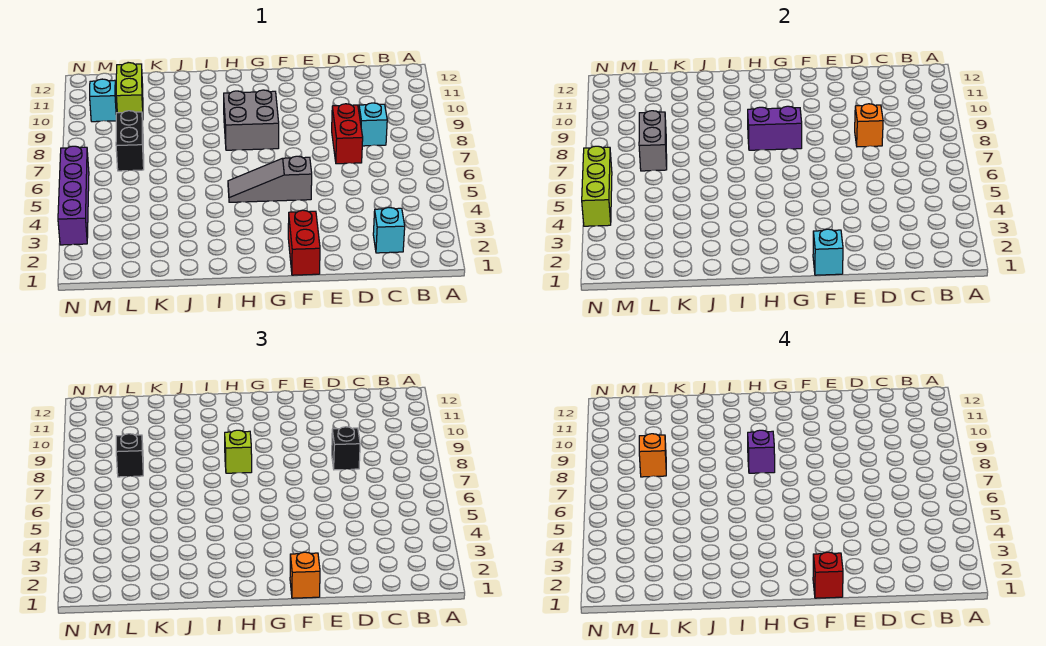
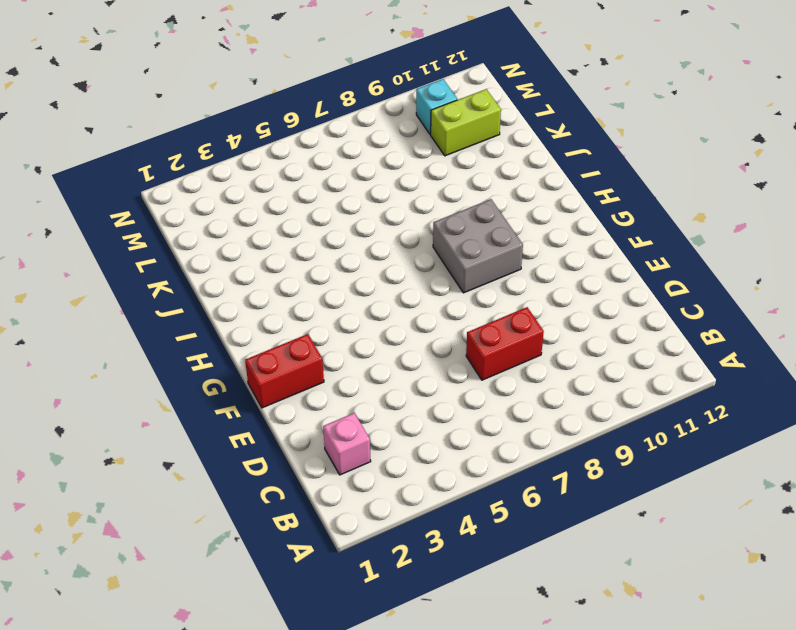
pink brick C2 level 1 -> cyan brick C2 level 1
none -> cyan brick C8 level 1
none -> grey slope F5:H5 level 1 top F
none -> black brick L7:L8 level 1

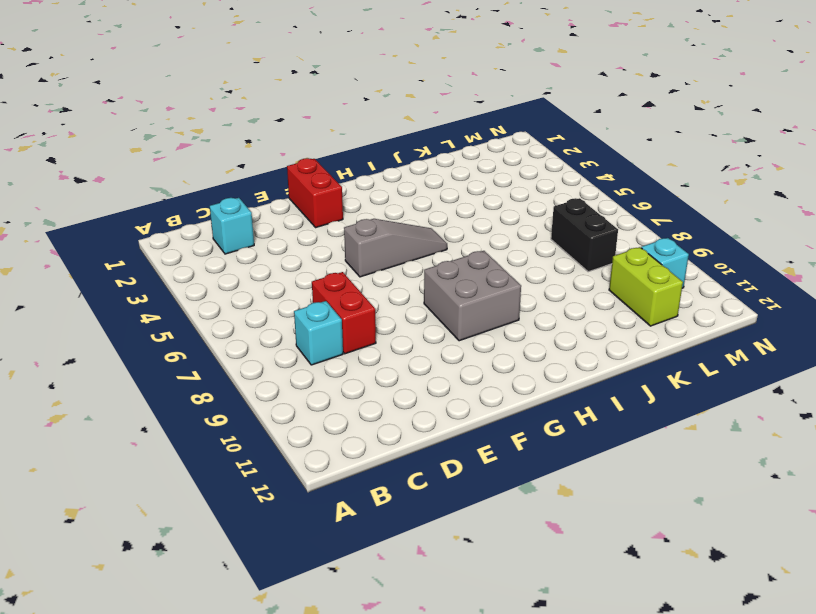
none -> purple brick N3:N6 level 1
none -> orange brick D8 level 2
none -> cyan brick F1 level 2

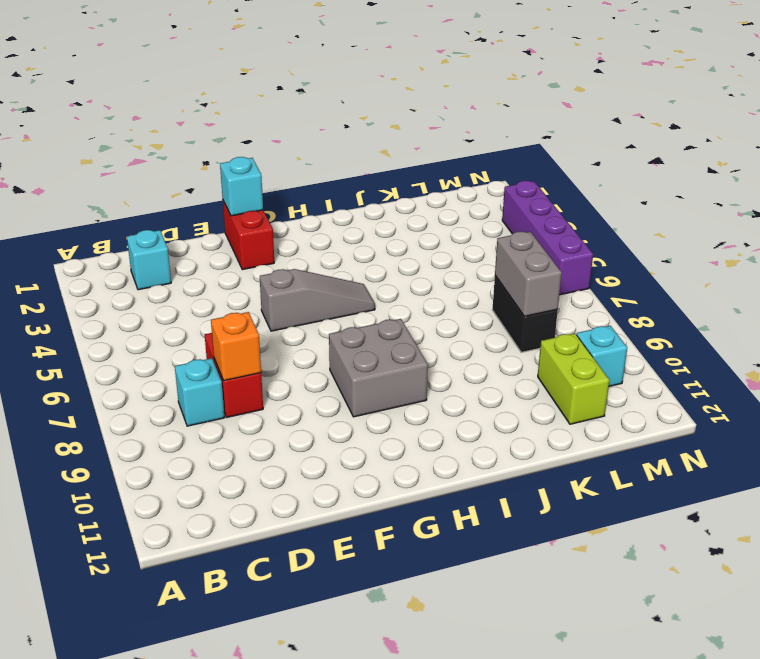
none -> purple brick G8:H8 level 2
none -> lime brick N4:N6 level 2
none -> black brick D8 level 3

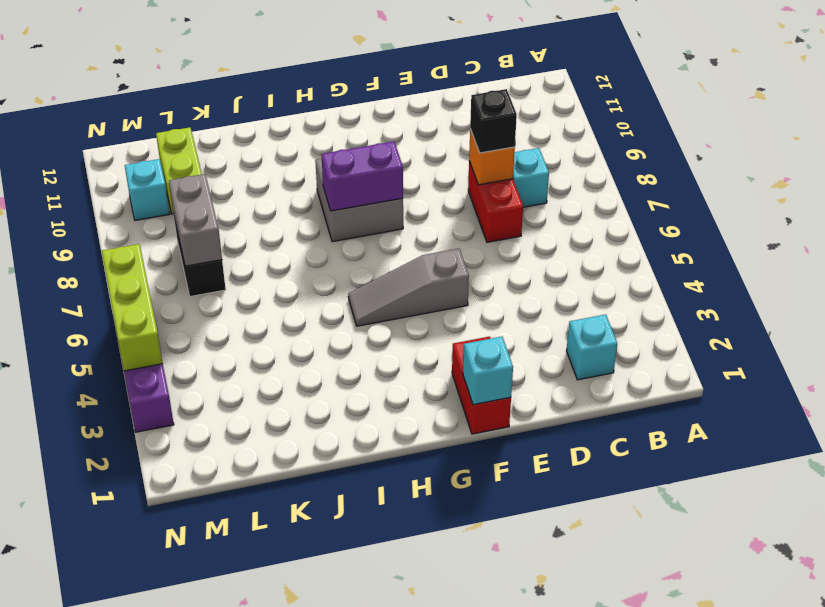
none -> orange brick F1 level 3
none -> lime brick H8 level 3
none -> black brick L8 level 3

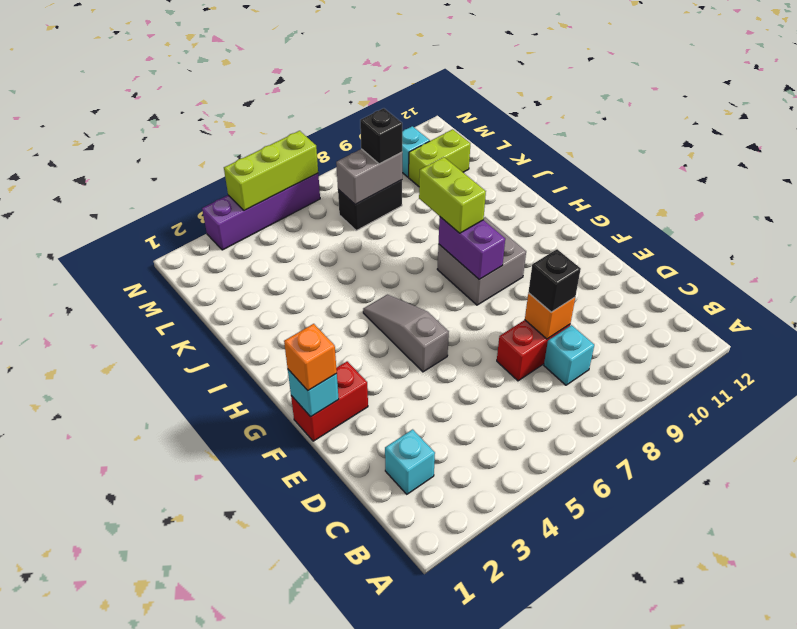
lime brick H8:I8 level 3 -> lime brick H8 level 3
none -> red brick F1 level 4
none -> purple brick H8 level 4
none -> orange brick L8 level 4

